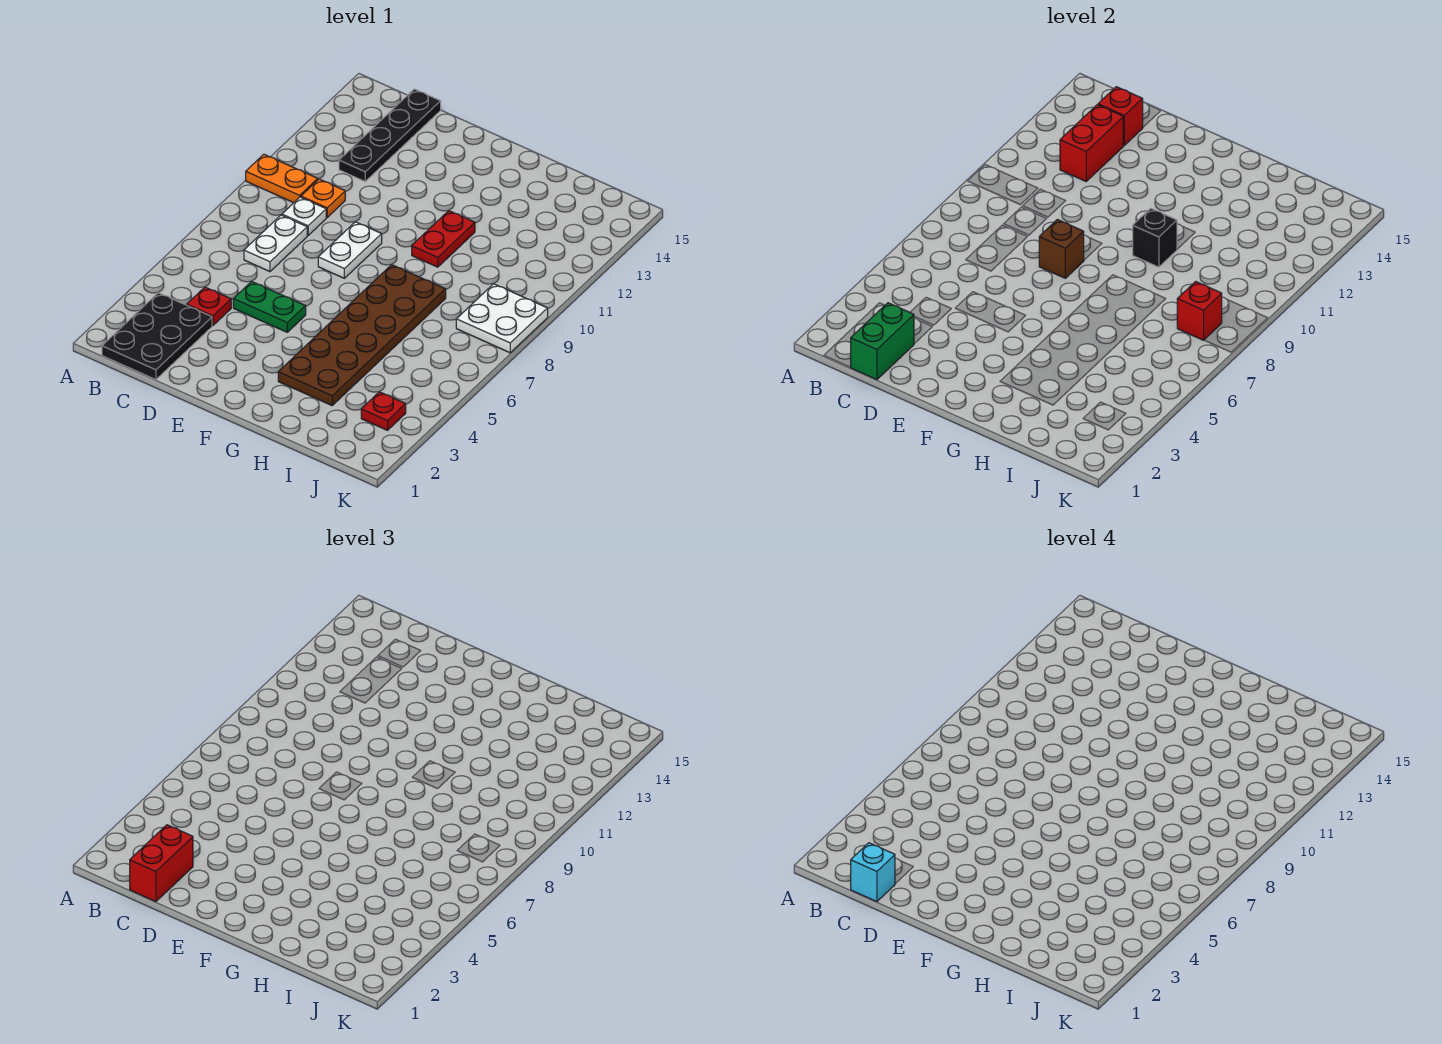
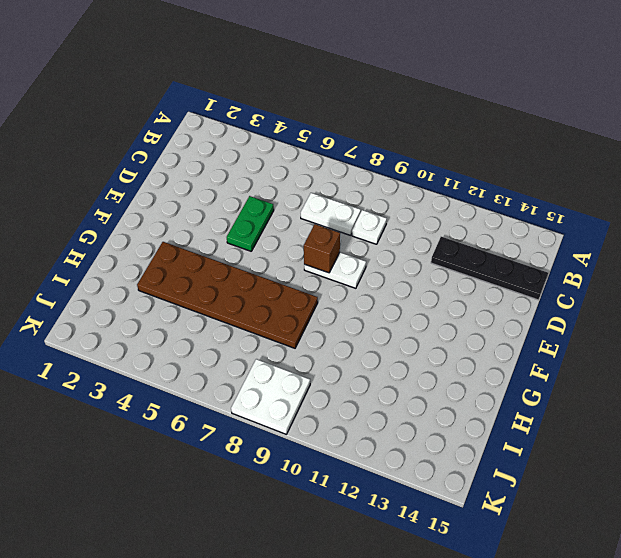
none -> orange plate A10:B10 level 1
none -> black plate B1:C3 level 1
none -> red plate C4 level 1

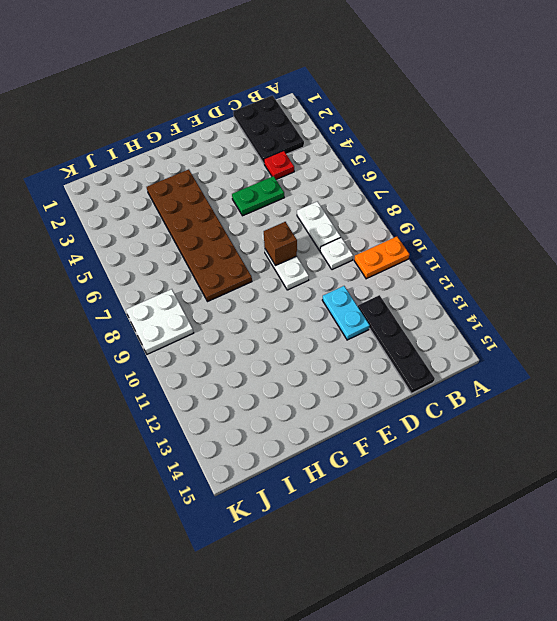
cyan plate D11:D12 level 1 -> none
none -> orange plate C10 level 1
none -> red plate G10:G11 level 1
none -> red plate J3 level 1

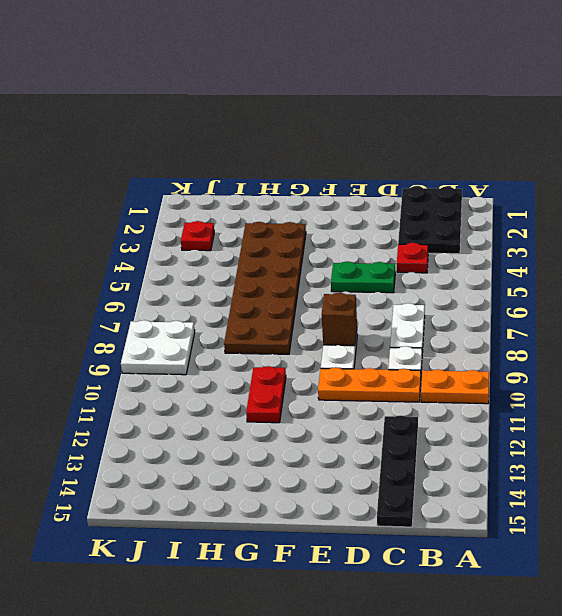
orange plate C10:E10 level 1 -> orange plate C10 level 1
none -> green brick C1:C2 level 2
none -> red brick C12:C13 level 2
none -> red brick C14 level 2

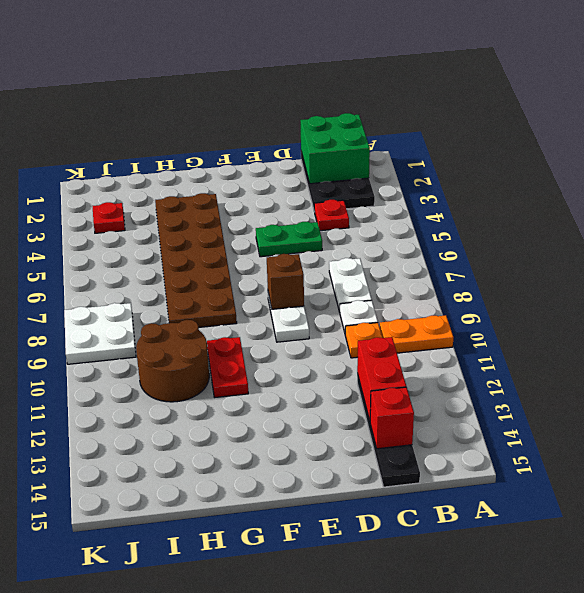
green brick B1:C2 level 2 -> green brick C1:C2 level 2
brown round brick H10:I11 level 1 -> none
none -> black brick G10 level 2
none -> red brick J8 level 2
none -> red brick C1:C2 level 3

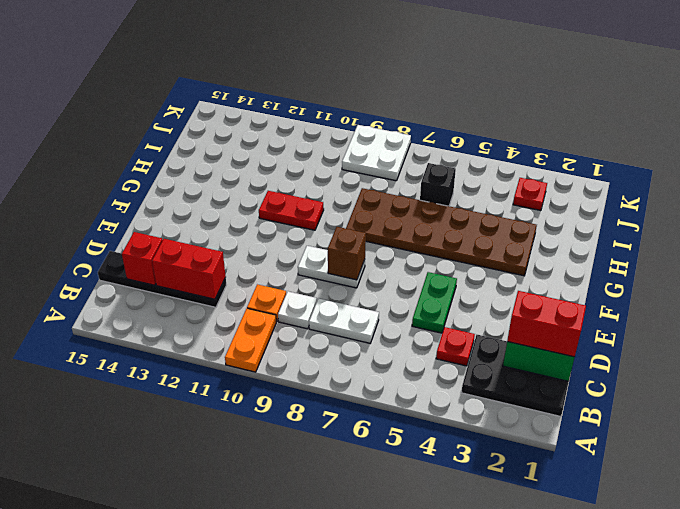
black brick I6 level 1 -> black brick G10 level 2
none -> red brick J8 level 2
none -> cyan brick C1 level 4

